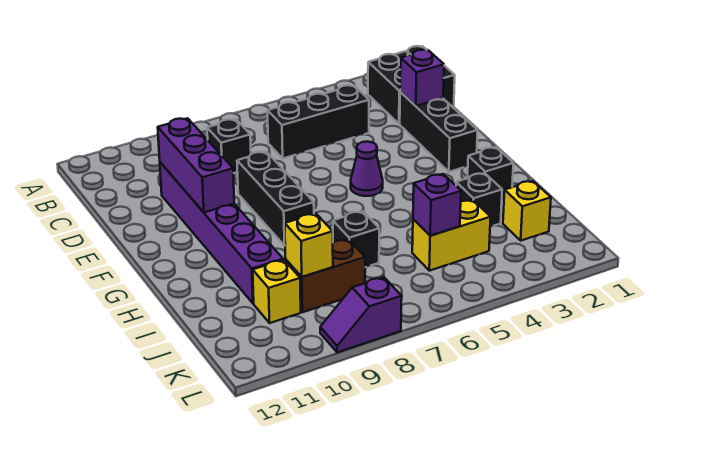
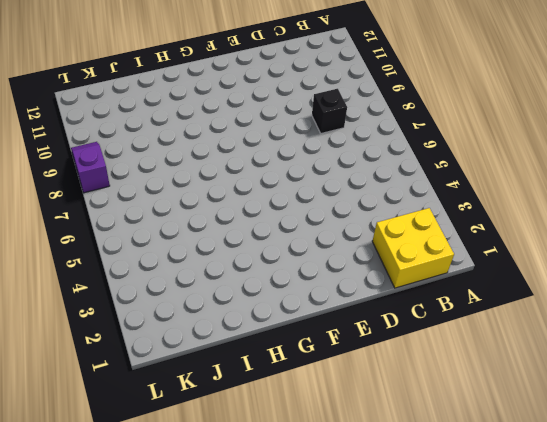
yellow brick B1:C2 level 1 -> black brick B1:C2 level 1
none -> black brick C4:C6 level 1
none -> black brick D2:F2 level 1
none -> purple brick D10:I10 level 1

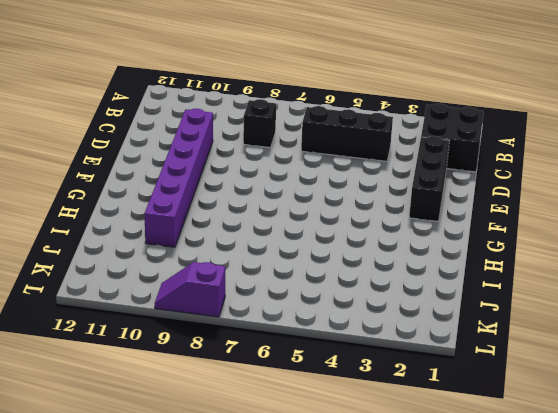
none -> black brick E8:G8 level 1
none -> purple cone F5 level 1
none -> black brick H2 level 1

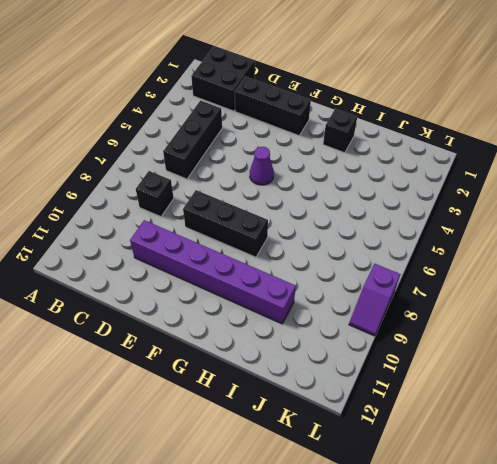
none -> black brick I3 level 1
none -> black brick I7 level 1
none -> yellow brick J2 level 1

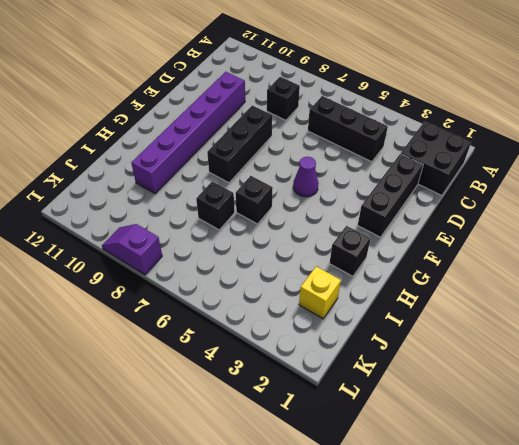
black brick H6 level 1 -> black brick I3 level 1
none -> yellow brick J4:J5 level 1
none -> brown brick J8:J9 level 1
none -> yellow brick J10 level 1

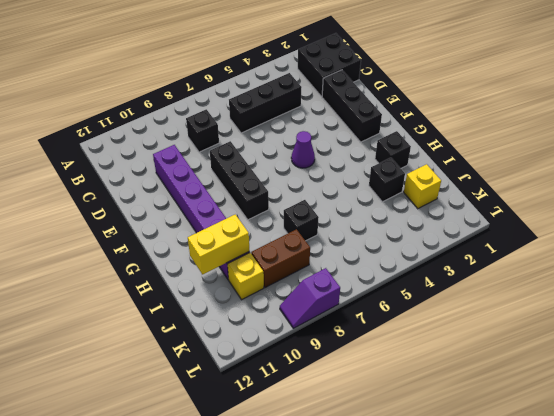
yellow brick I10:I11 level 2 -> yellow brick J4:J5 level 1
none -> purple brick D2 level 2
none -> purple brick D10:F10 level 2
none -> purple brick J5 level 2

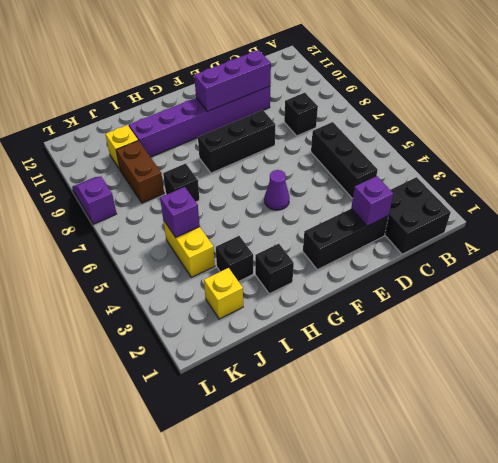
none -> yellow brick J9 level 2

